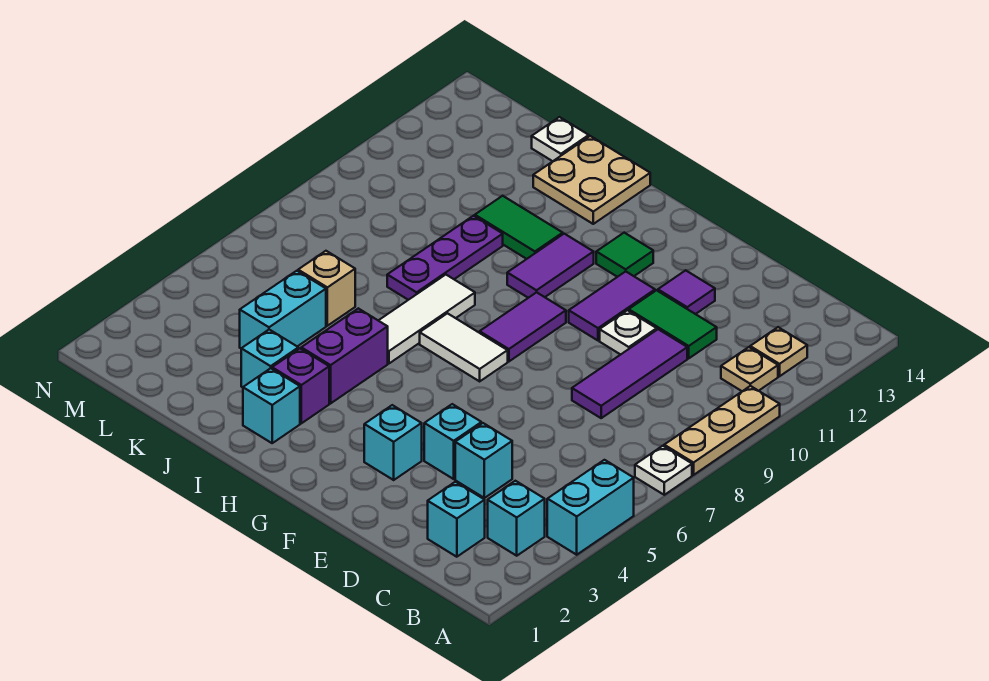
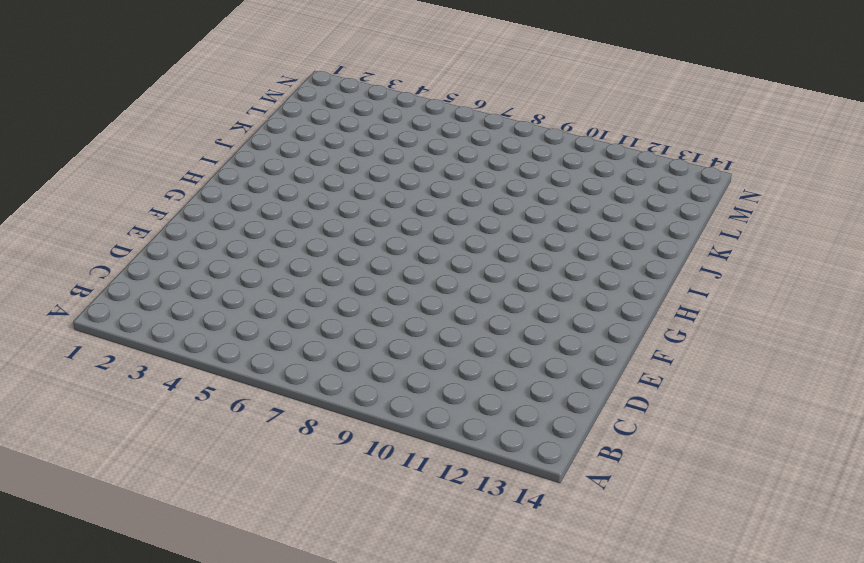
none -> cyan brick A4:A5 level 1
none -> white plate A7 level 1
none -> tan plate A8:A10 level 1
none -> cyan brick B3 level 1

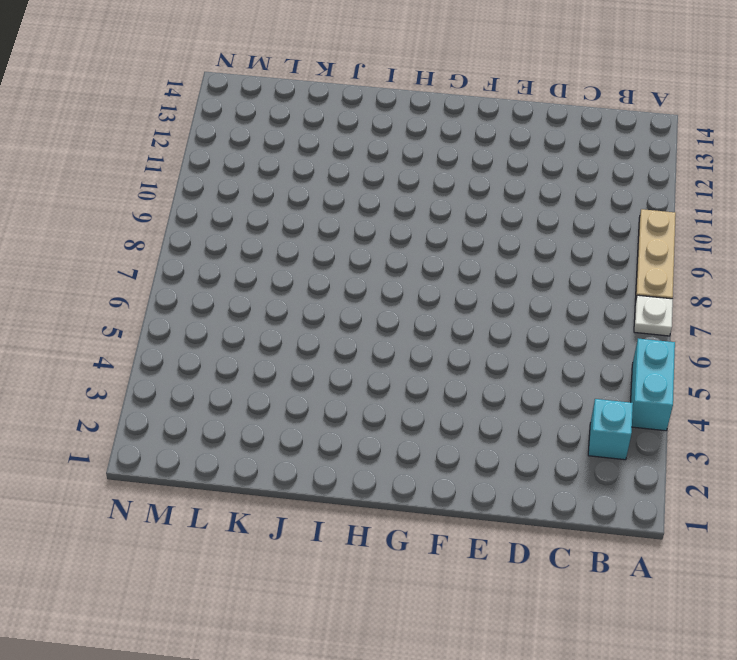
none -> tan plate B11 level 1
none -> tan plate B12 level 1
none -> cyan brick C2 level 1
none -> cyan brick D4 level 1

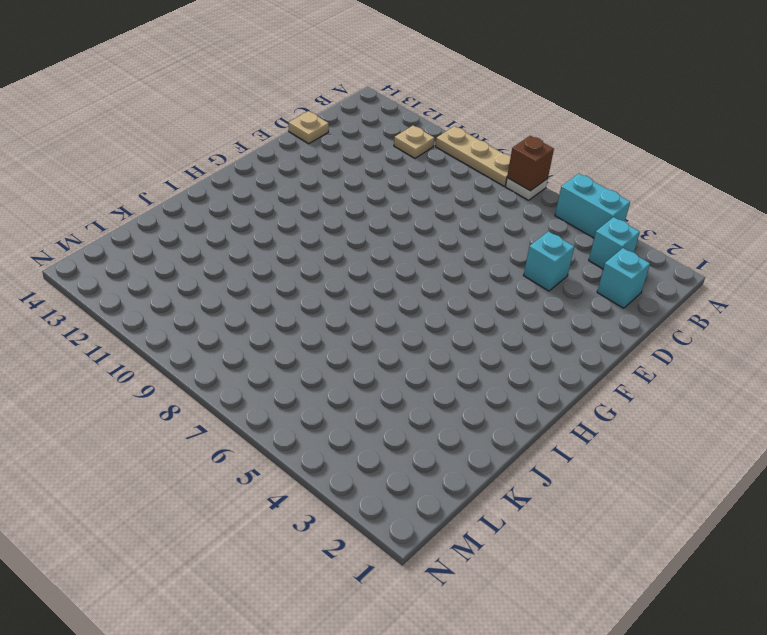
brown brick A7 level 2 -> none
tan plate D14 level 1 -> tan plate B12 level 1
none -> purple tile D8:D10 level 1
none -> green tile D11:E11 level 1
none -> cyan brick E4 level 1
none -> white plate E10 level 1

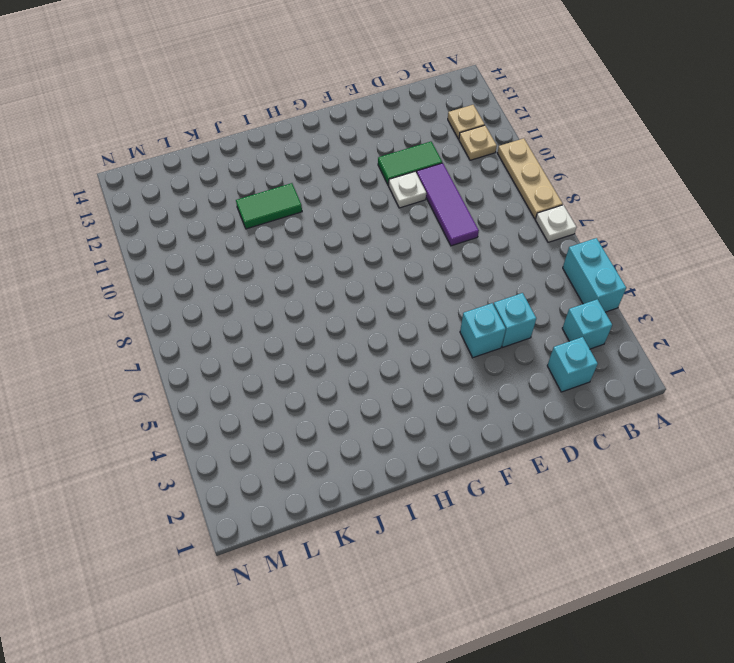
none -> purple tile E12 level 1
none -> cyan brick F3 level 1
none -> purple tile F10:F11 level 1
none -> white tile G7:H7 level 1

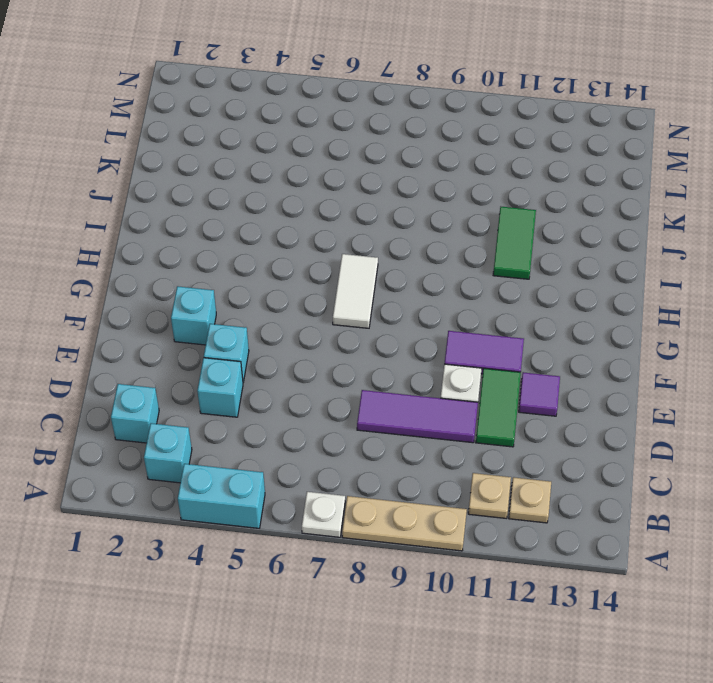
none -> purple tile G8:G9 level 1
none -> green tile G12 level 1
none -> purple tile H10:H11 level 1
none -> cyan brick I2 level 1

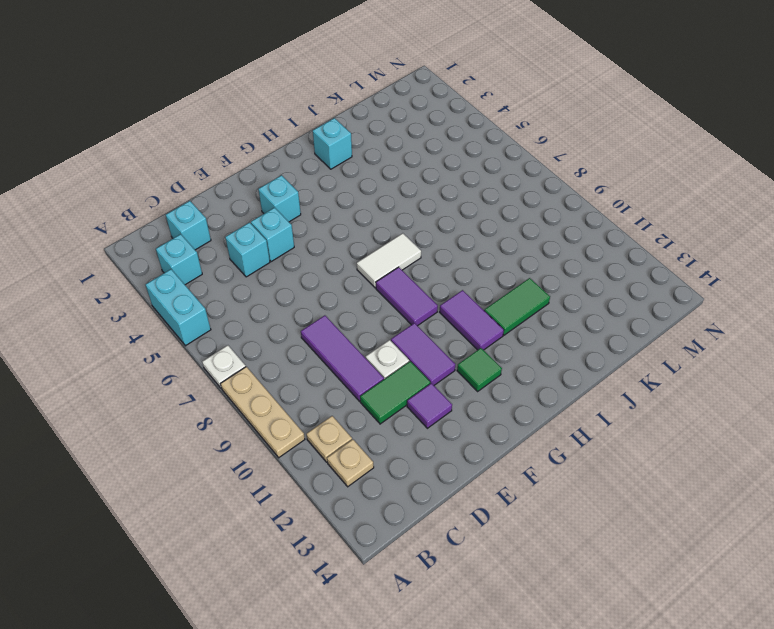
none -> purple brick I3 level 1
none -> purple brick I4:I5 level 1
none -> white tile I6:I8 level 1
none -> tan plate I13:J14 level 1

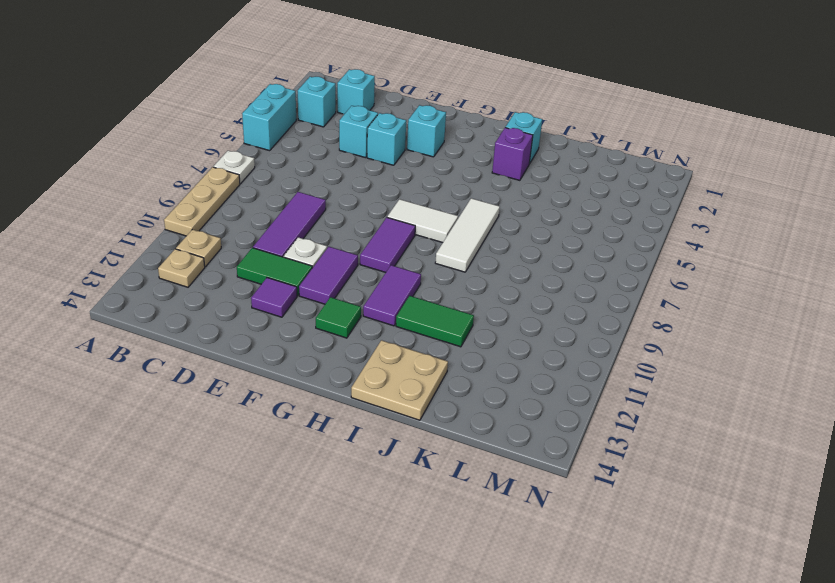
none -> purple brick I4:I5 level 1
none -> cyan brick J3 level 1
none -> purple plate J8:J10 level 1
none -> cyan brick K4:K5 level 1

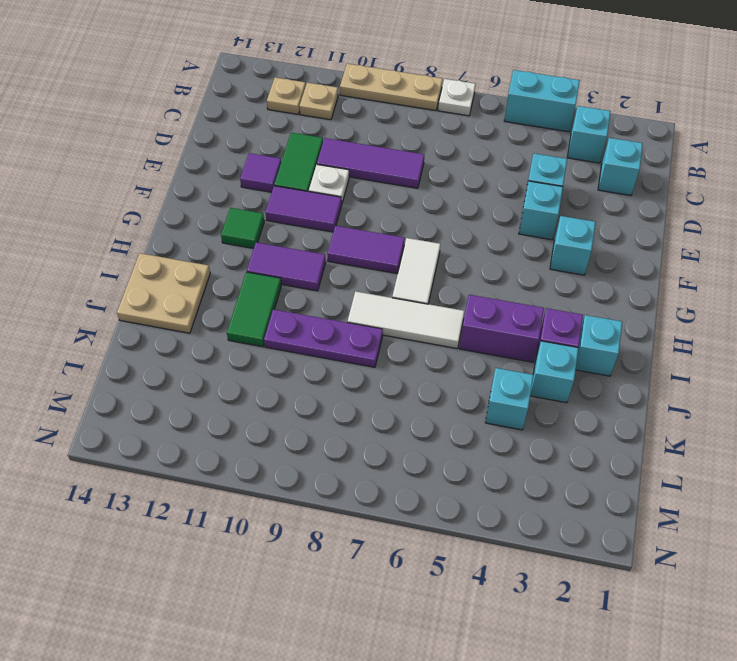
cyan brick K4 level 1 -> cyan brick K4:K5 level 1
none -> tan brick K6 level 1
none -> white plate K14 level 1

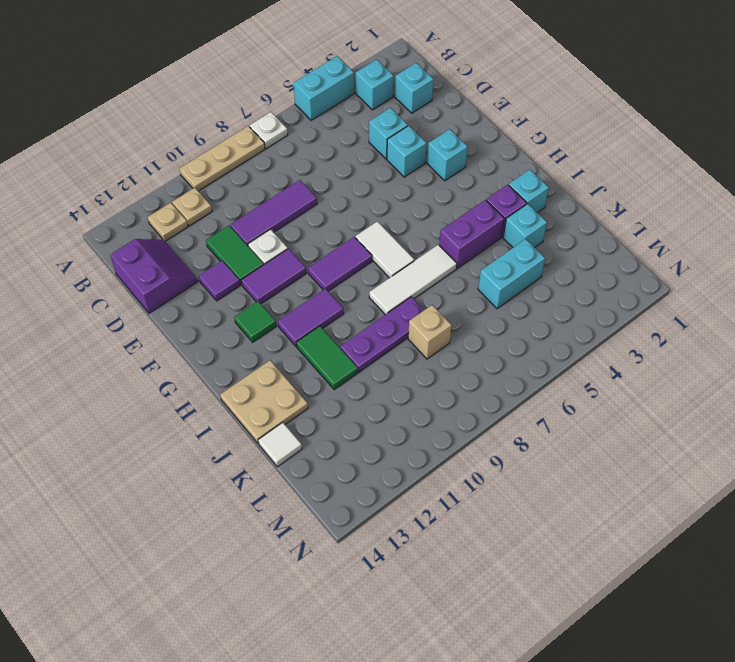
purple slope C13:D14 level 1 top 14 -> none
tan brick K8 level 1 -> tan brick K6 level 1
white tile K14 level 1 -> white plate K14 level 1

